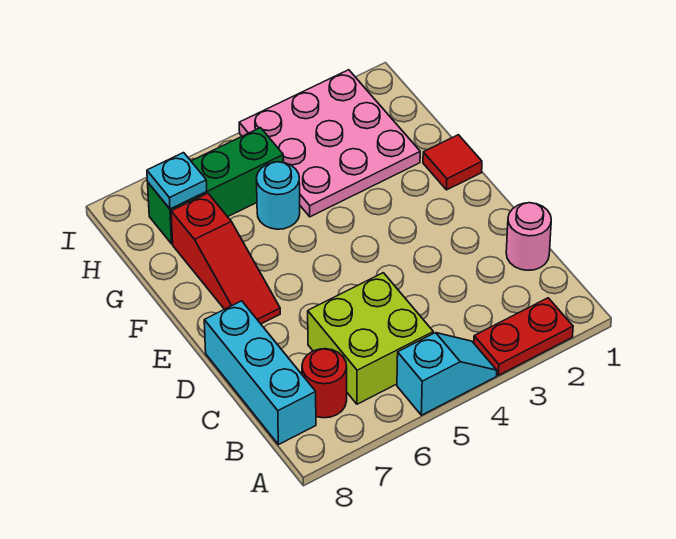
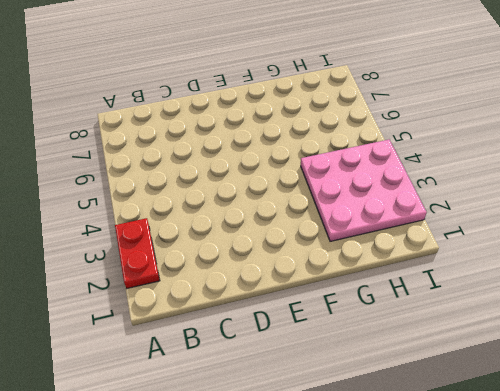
none -> cyan slope A4:A5 level 1 top 5
none -> lime brick B5:C6 level 1
none -> red round brick B7 level 1

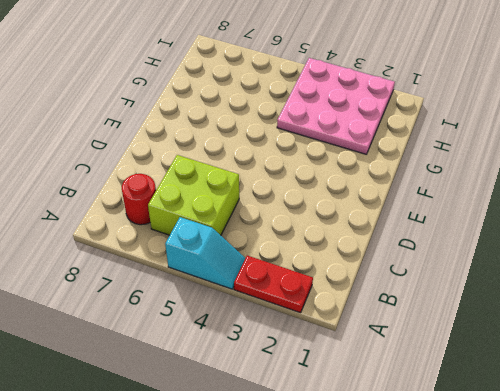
none -> cyan brick B8:D8 level 1
none -> pink round brick C1 level 1
none -> red slope E7:G7 level 1 top G

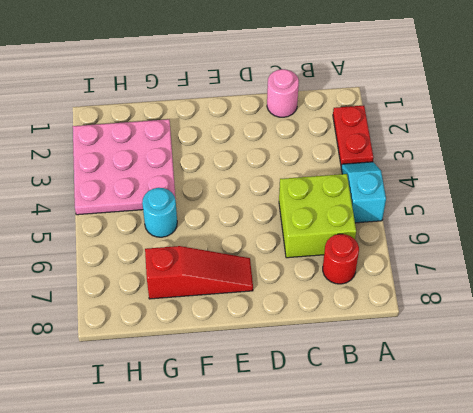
none -> cyan brick B8:D8 level 1
none -> red tile F1 level 1
none -> green brick H5:H7 level 1

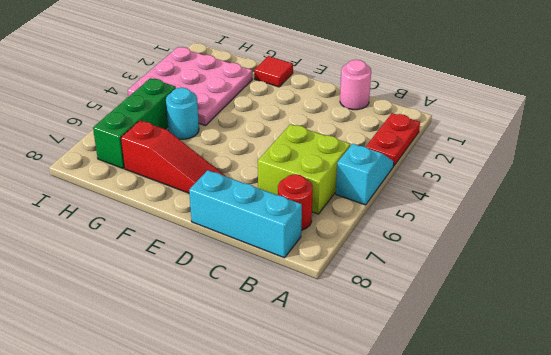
none -> cyan plate H7 level 2

